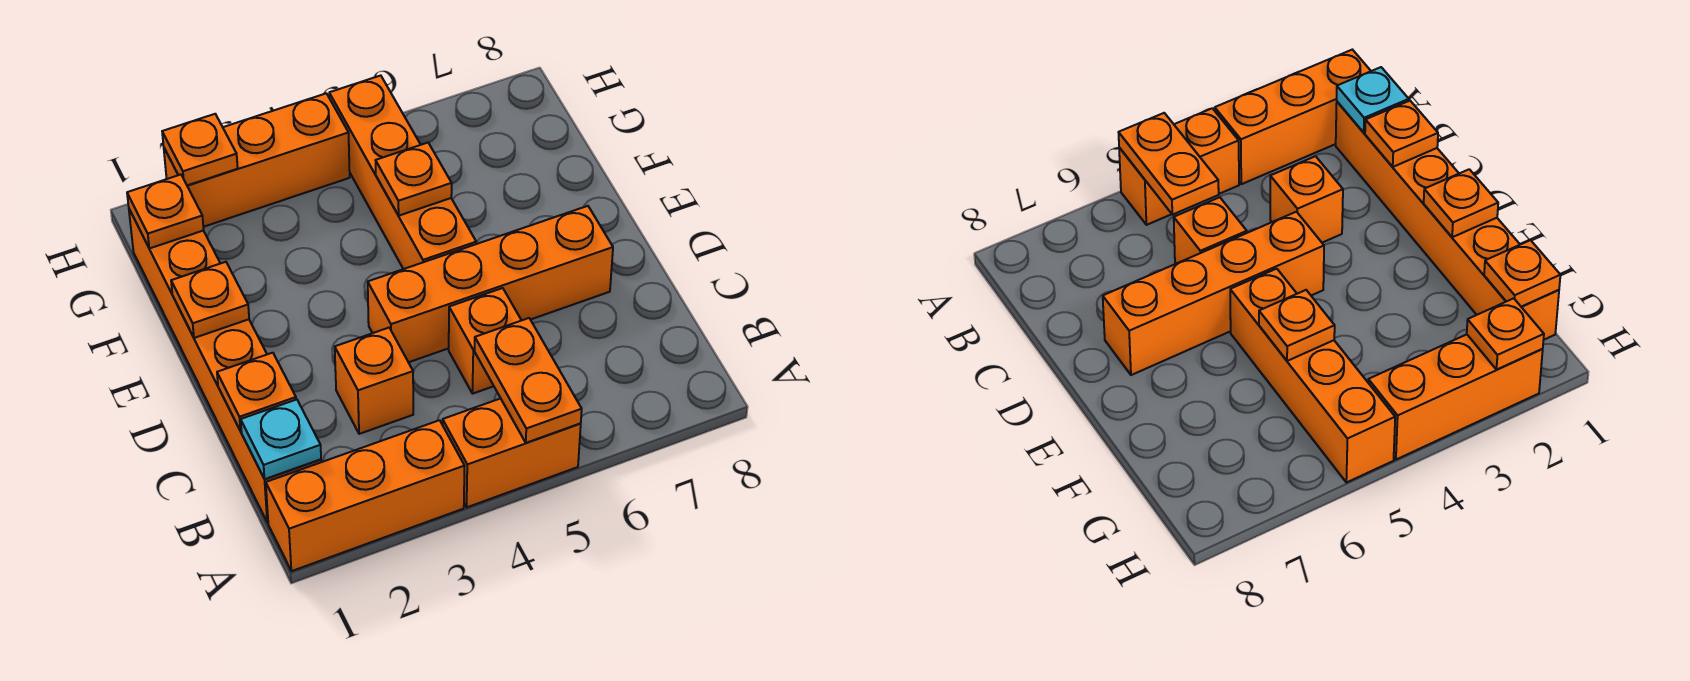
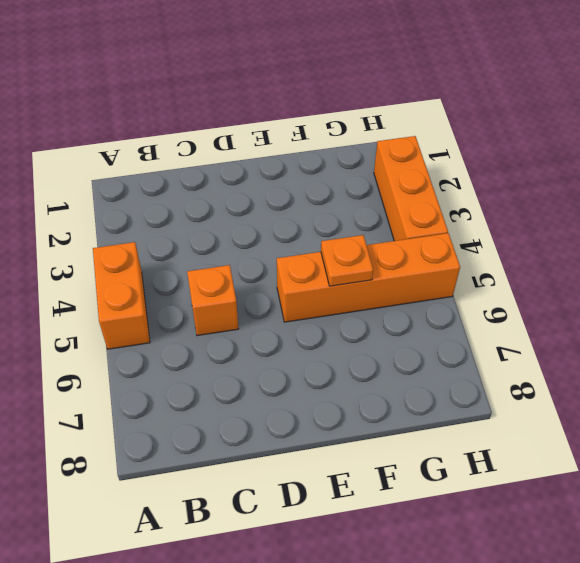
none -> orange brick A1:A3 level 1
none -> orange brick B1:G1 level 1
none -> orange brick C3 level 1

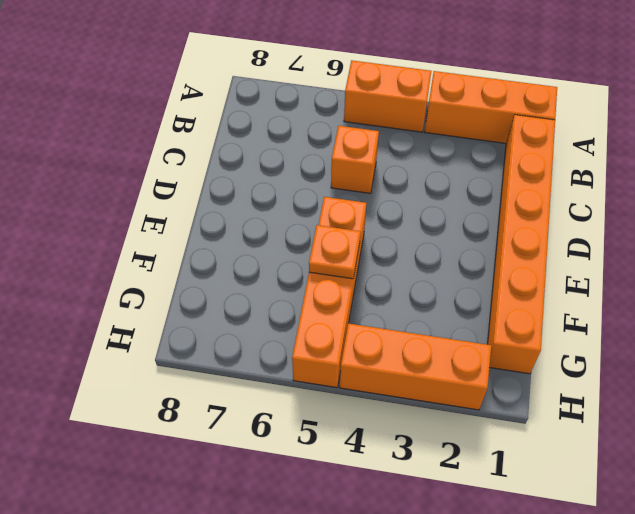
none -> orange brick C3 level 1
none -> orange brick D4:D7 level 1
none -> orange plate A5:B5 level 2

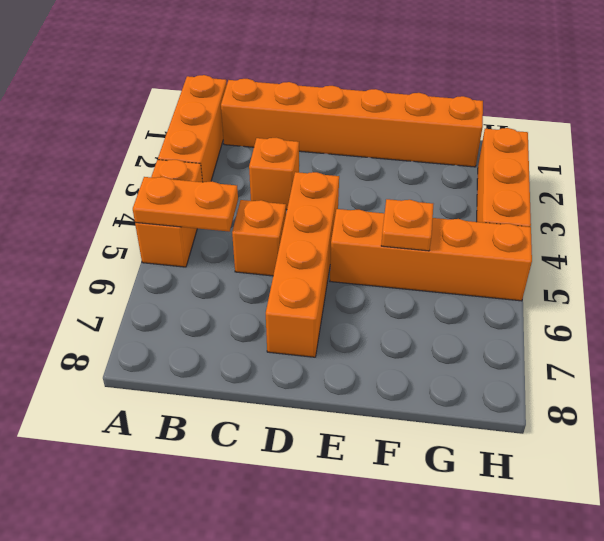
none -> cyan plate B1 level 2
none -> orange plate C1 level 2
none -> orange plate E1 level 2

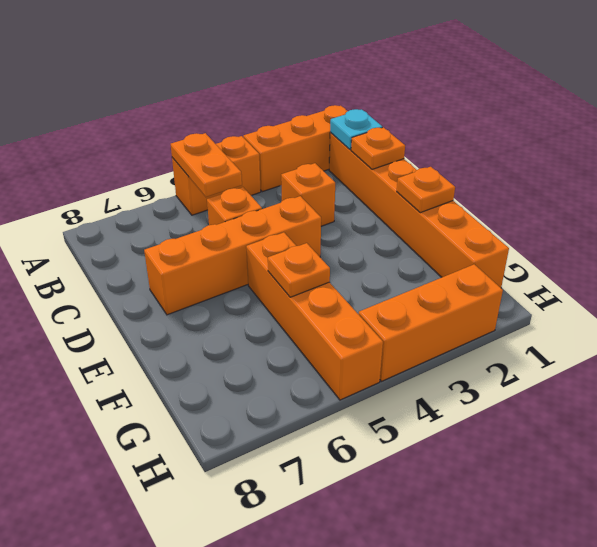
none -> orange plate G1 level 2
none -> orange plate H2 level 2

